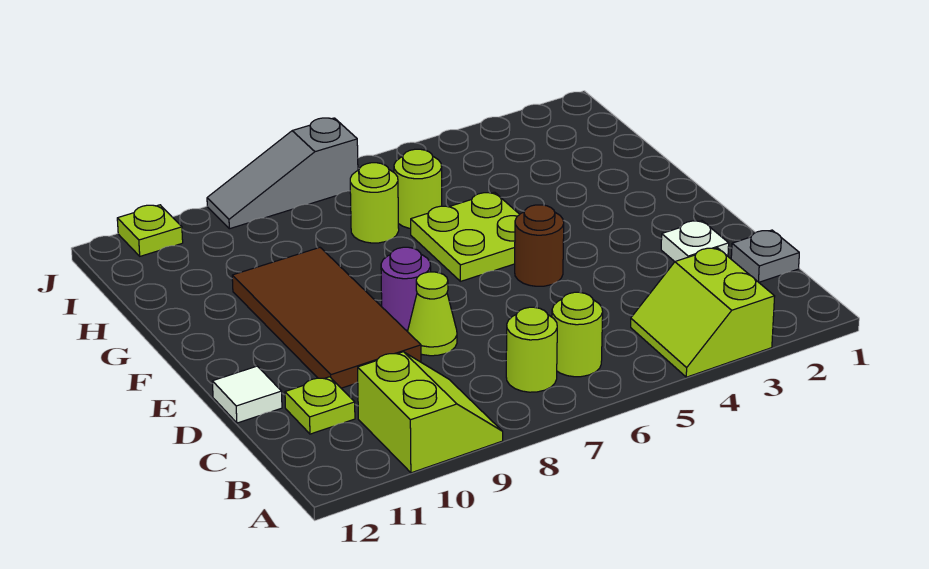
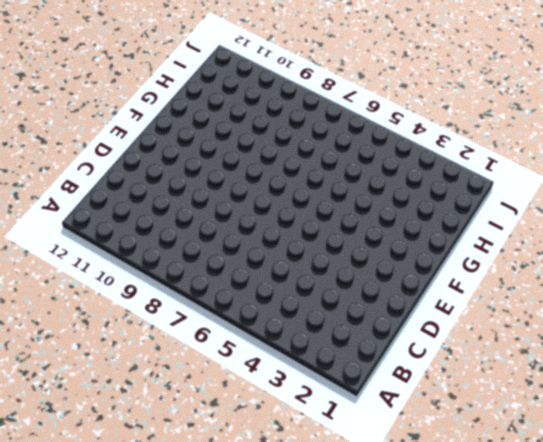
none -> lime slope A3:B4 level 1 top 3
none -> lime slope A9:B10 level 1 top 10
none -> lime round brick B6 level 1

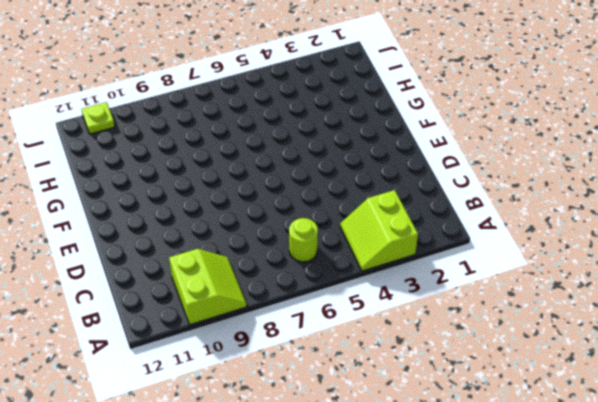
none -> lime round brick B7 level 1
none -> grey plate C1 level 1
none -> lime plate C11 level 1

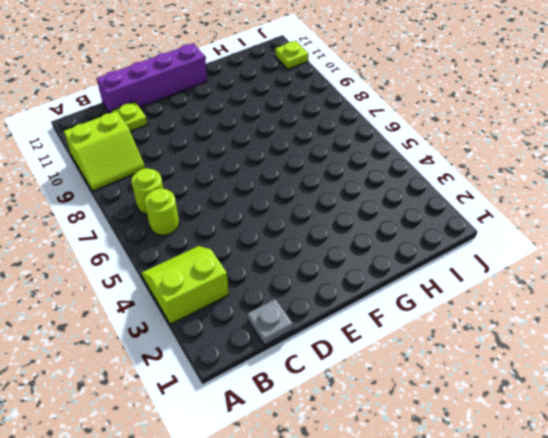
purple brick C12:F12 level 1 -> white tile D12 level 1
none -> white plate D2 level 1
none -> lime cone D8 level 1
none -> brown tile D9:G10 level 1

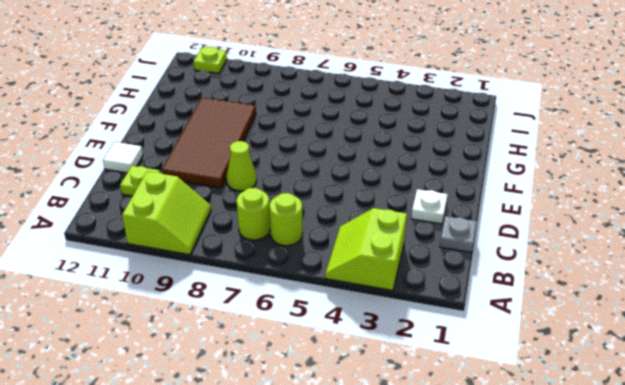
none -> brown round brick E5 level 1
none -> purple round brick E8 level 1
none -> lime plate F5:G6 level 1

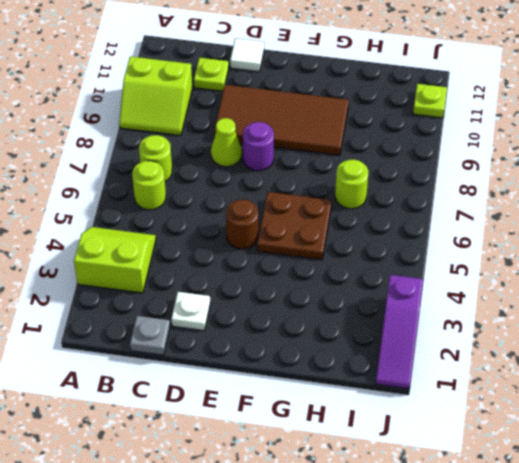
brown plate F5:G6 level 1 -> lime plate F5:G6 level 1
purple slope J1:J3 level 1 top 3 -> none
none -> lime round brick H6 level 1
none -> grey slope J7:J9 level 1 top 7

